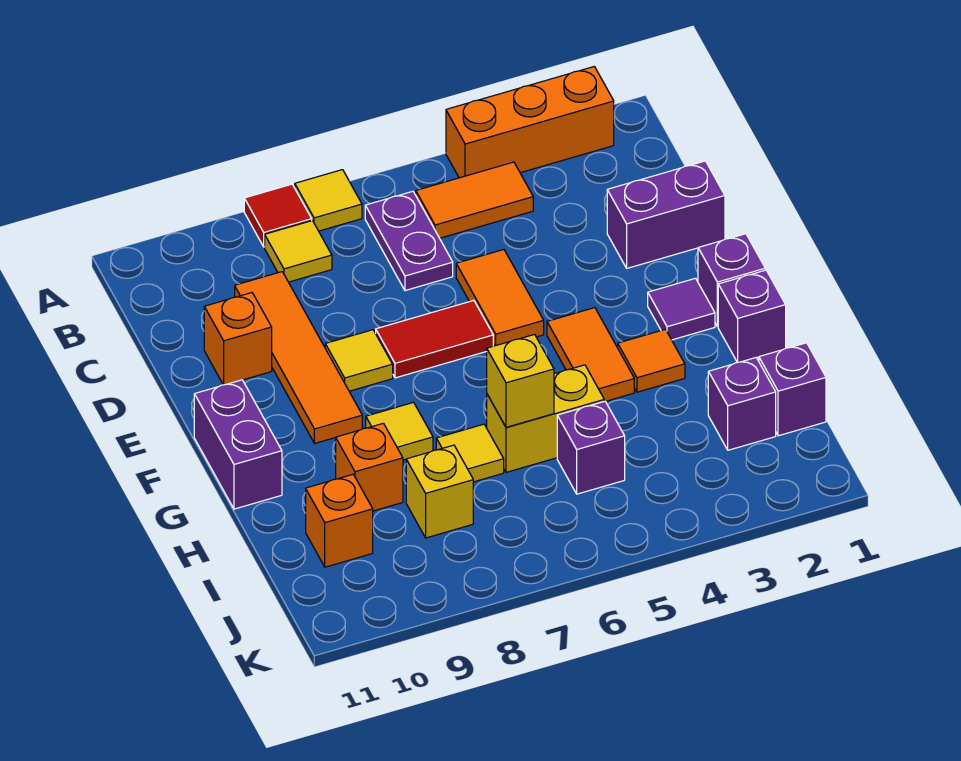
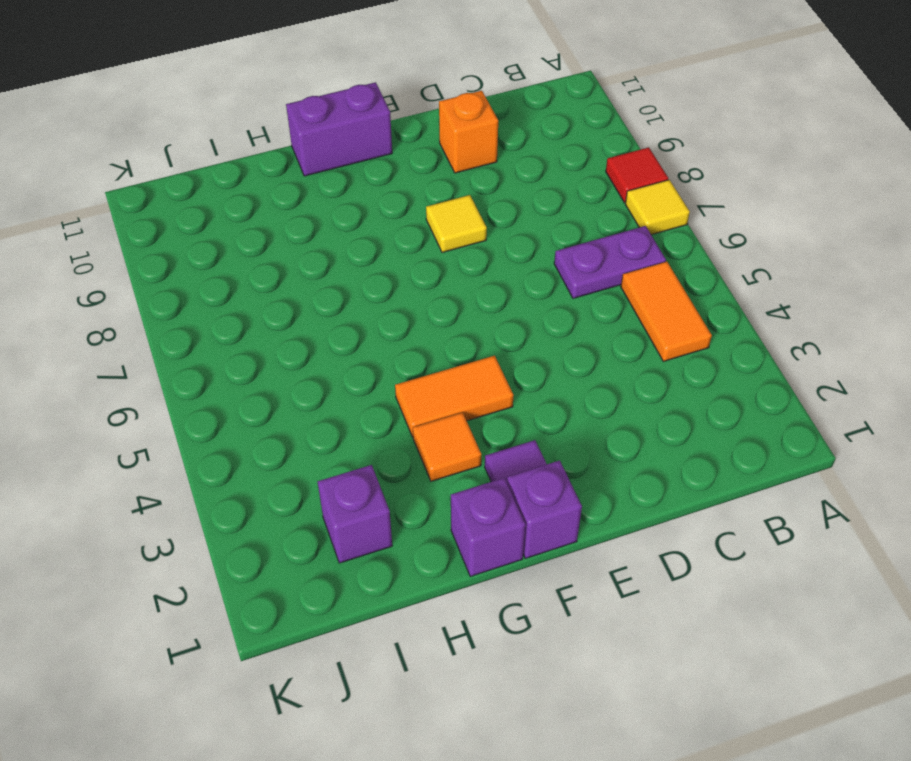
none -> orange brick A2:A4 level 1
none -> yellow tile B8 level 1
none -> orange tile C9:F9 level 1

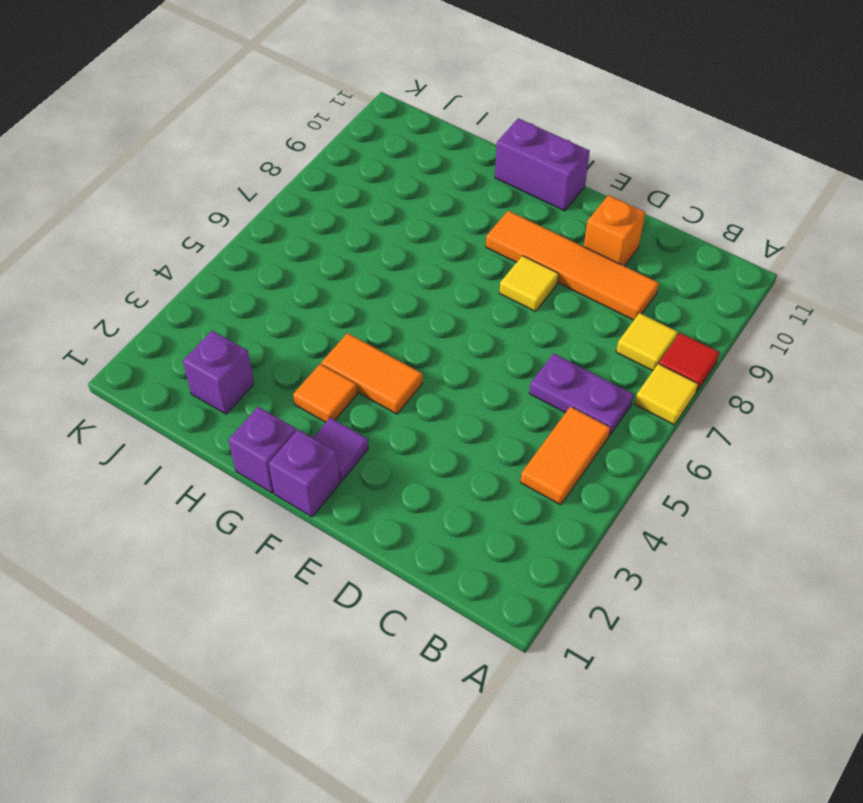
none -> orange brick A2:A4 level 1
none -> purple brick D1:D2 level 1
none -> orange tile D5:E5 level 1

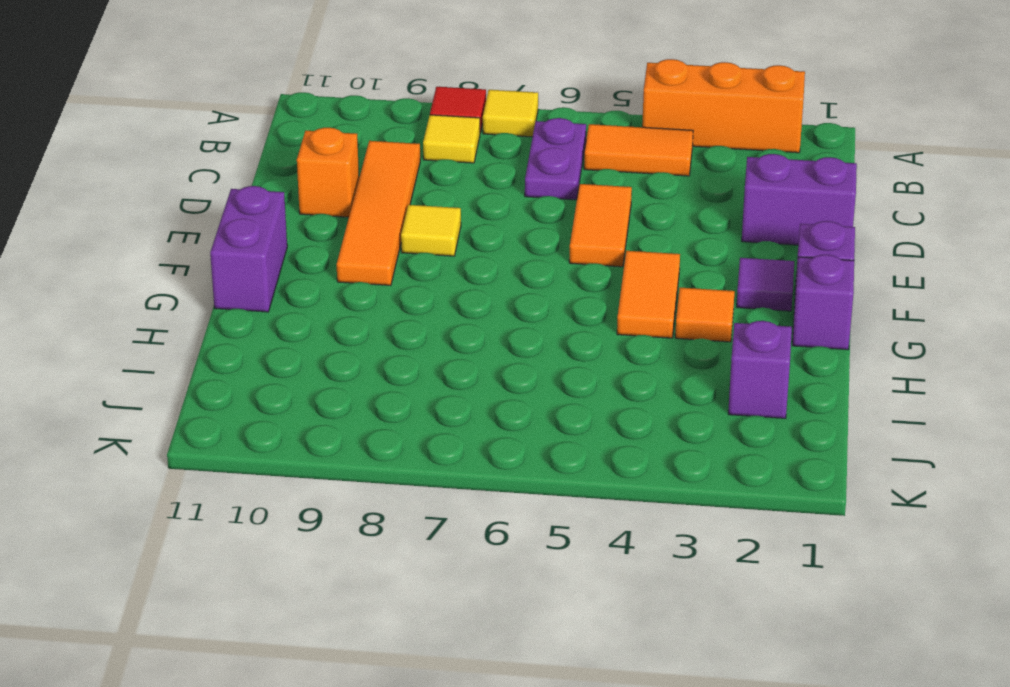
none -> red tile E6:E7 level 1
none -> yellow tile G8 level 1
none -> yellow brick H5:H6 level 1

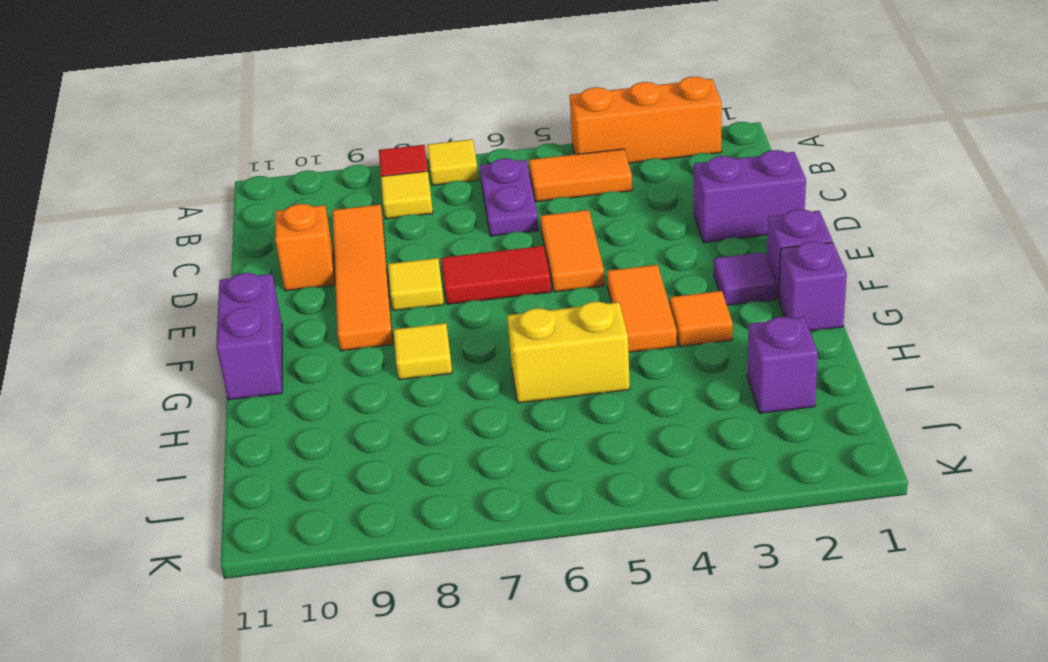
none -> yellow tile H7 level 1
none -> orange brick H9 level 1
none -> purple brick I1 level 1

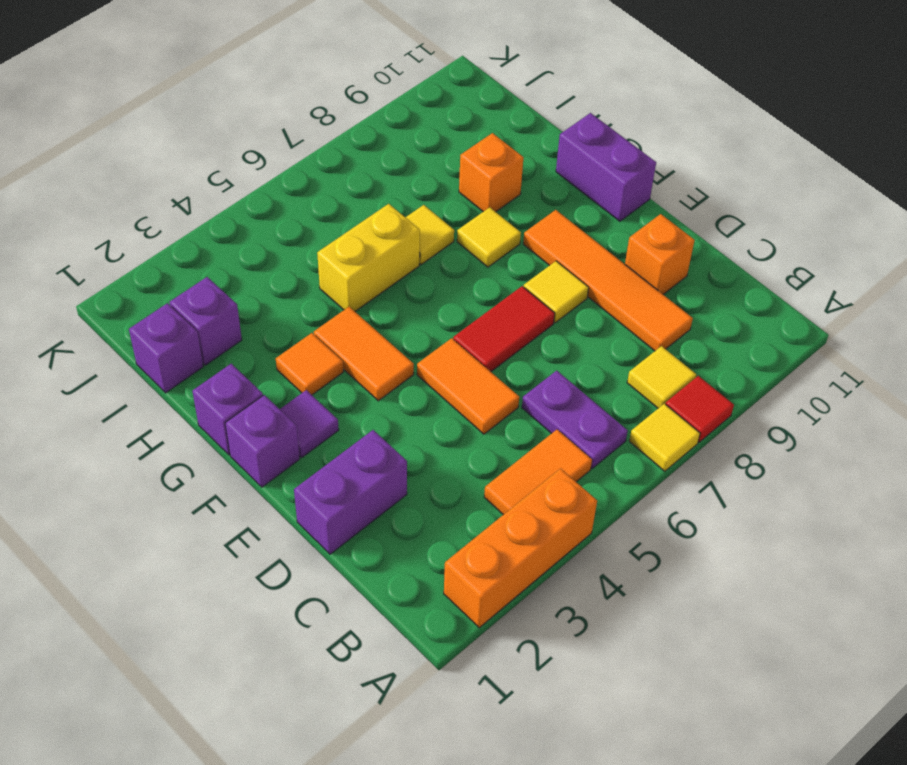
none -> purple brick I5 level 1
none -> yellow brick I8 level 1
none -> orange brick I10 level 1

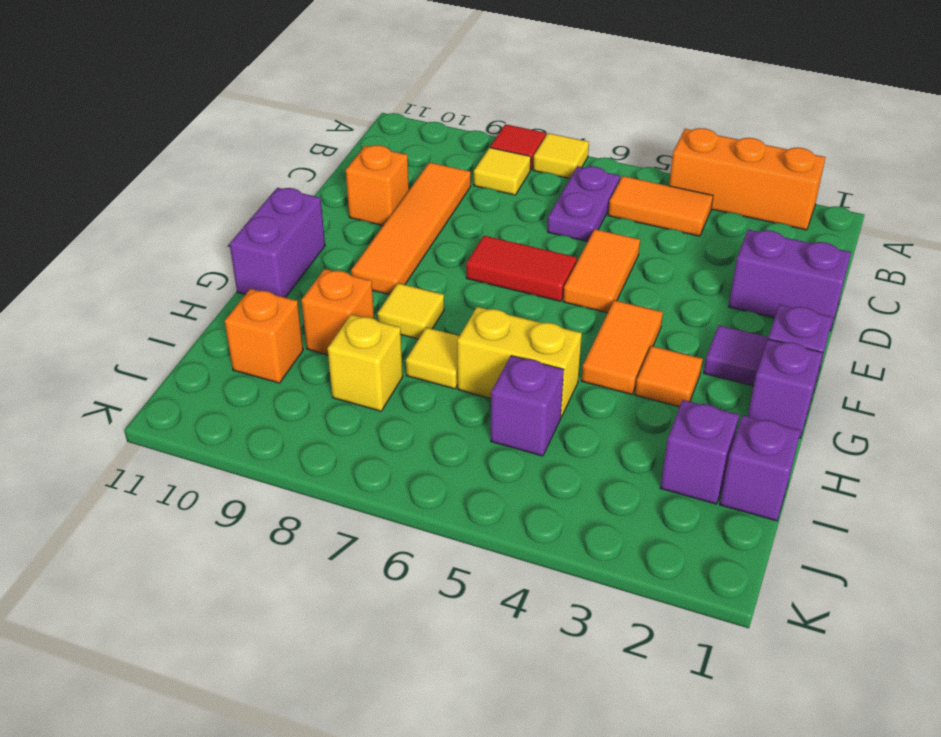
none -> yellow tile E8 level 1
none -> yellow brick H6 level 2

